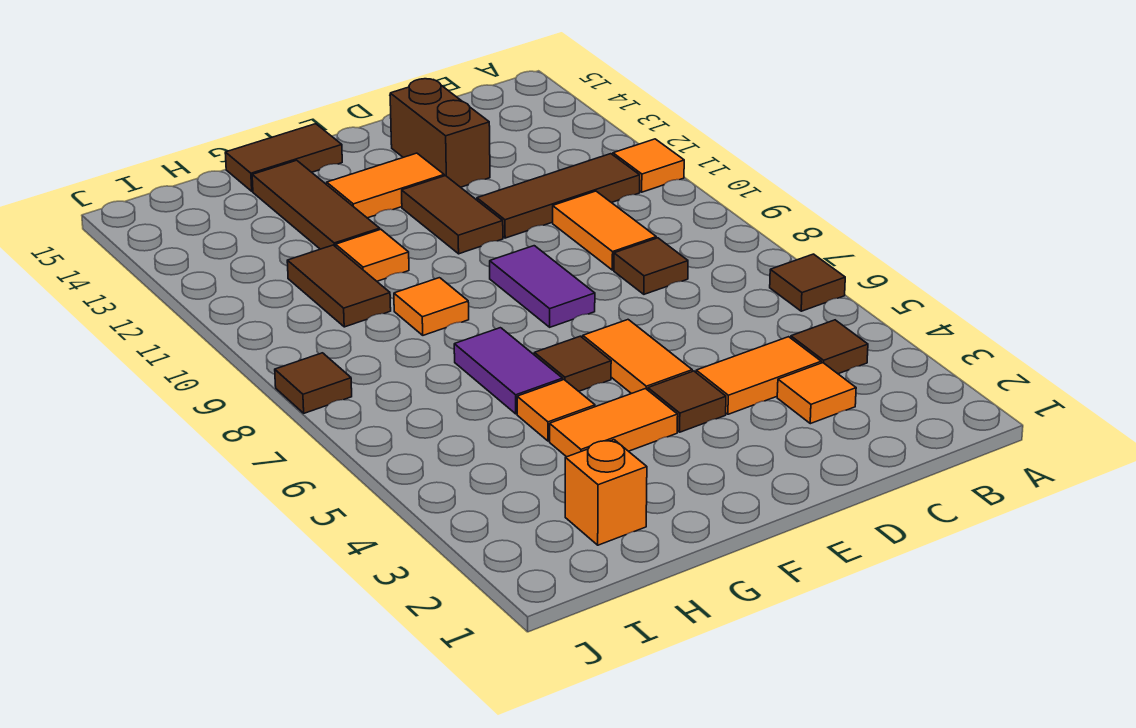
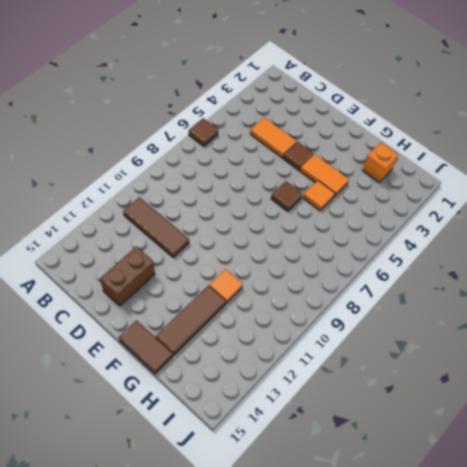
none -> orange tile A11 level 1
none -> brown tile B4 level 1
none -> orange tile C3 level 1

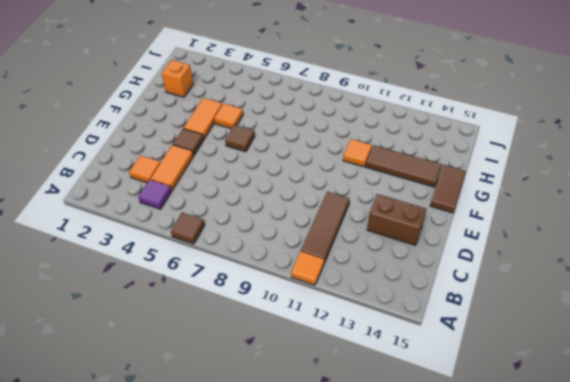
purple tile B4 level 1 -> brown tile B4 level 1
none -> brown tile C8 level 1
none -> orange tile C9:C10 level 1
none -> orange tile E5:E6 level 1

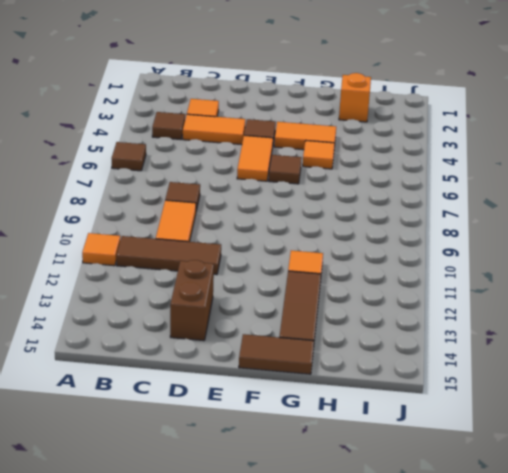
none -> purple tile E8:E9 level 1
none -> brown tile E11:E12 level 1
none -> orange tile E13:F13 level 1

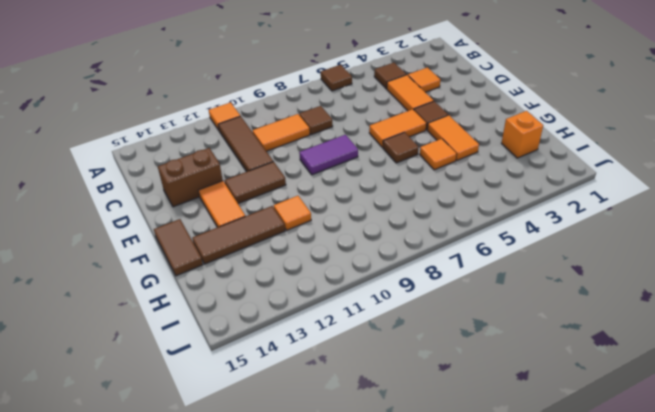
none -> purple tile G6:G7 level 1
none -> orange tile G9 level 1
none -> brown tile H10:H11 level 1

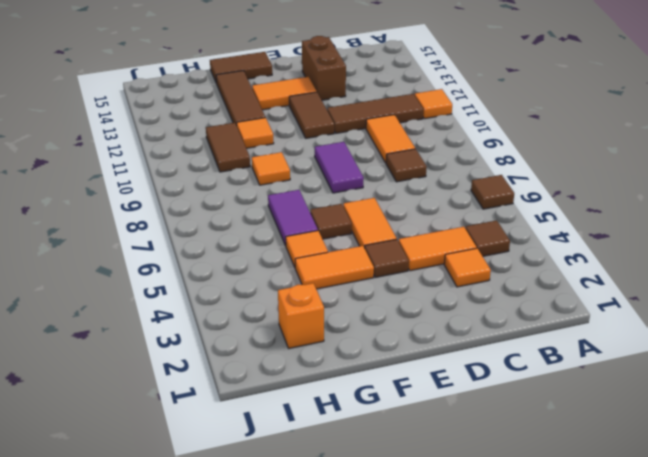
none -> brown tile J8 level 1

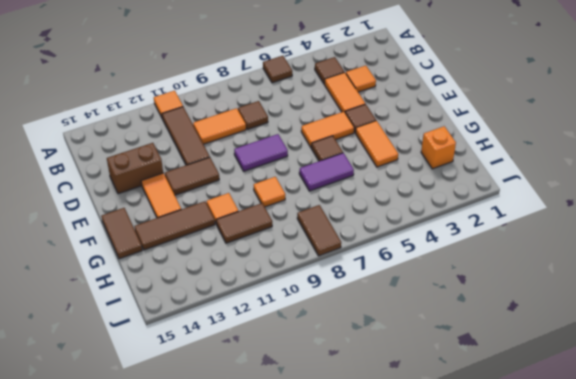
brown tile I8:J8 level 1 -> brown tile J8 level 1
none -> orange tile G5 level 1

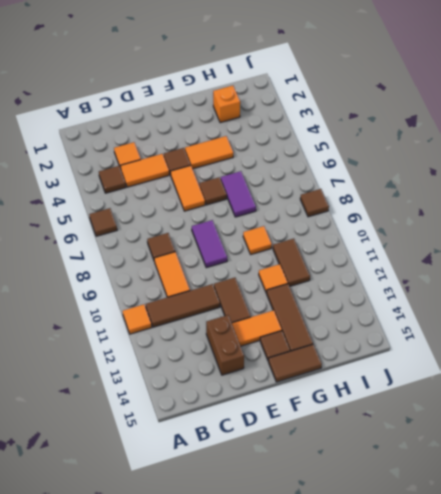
brown tile F14 level 1 -> none
none -> orange tile G5 level 1

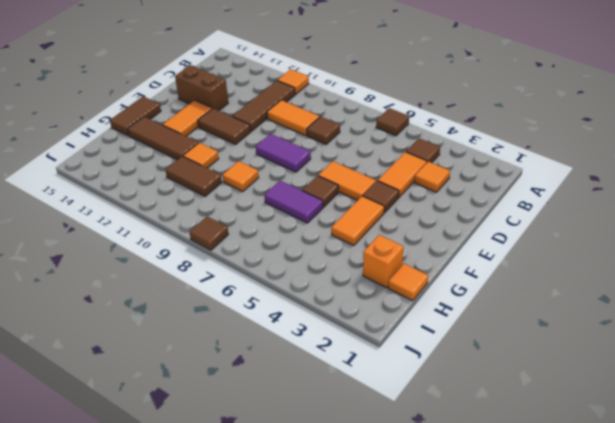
orange tile H1 level 1 -> orange tile G5 level 1

